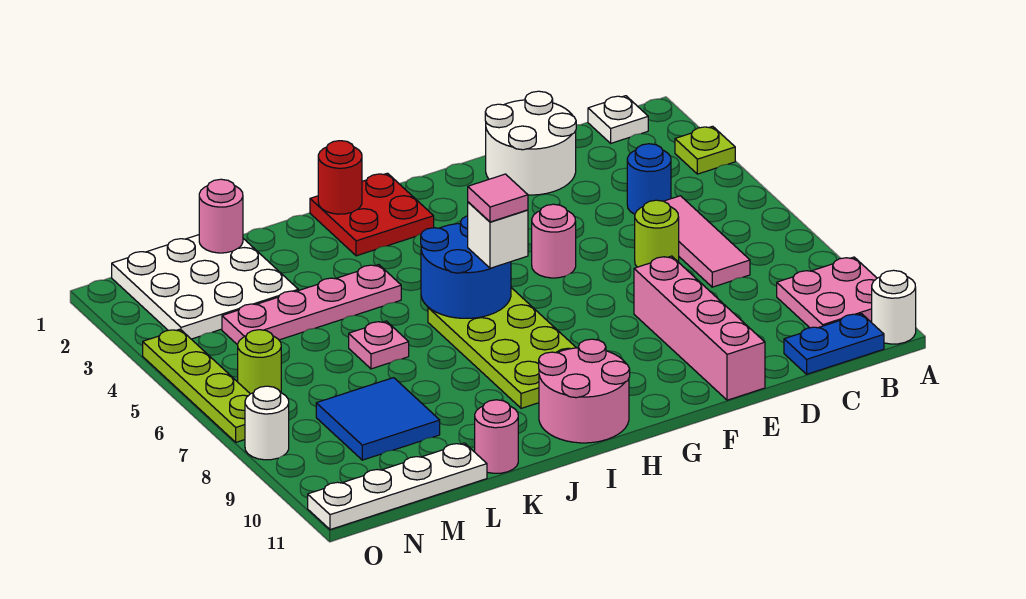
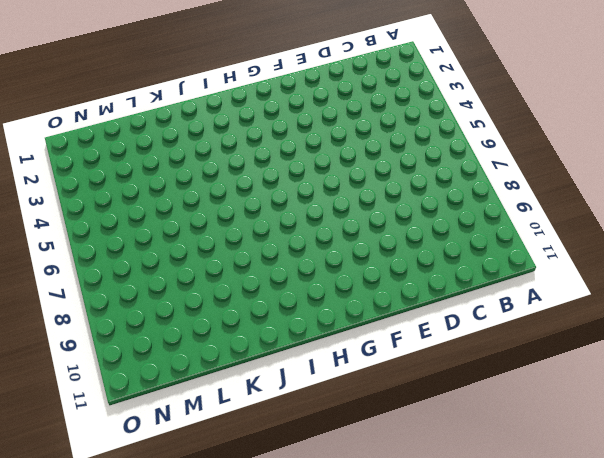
none -> lime plate A3 level 1
none -> pink plate A9:B10 level 1
none -> white round brick A11 level 1

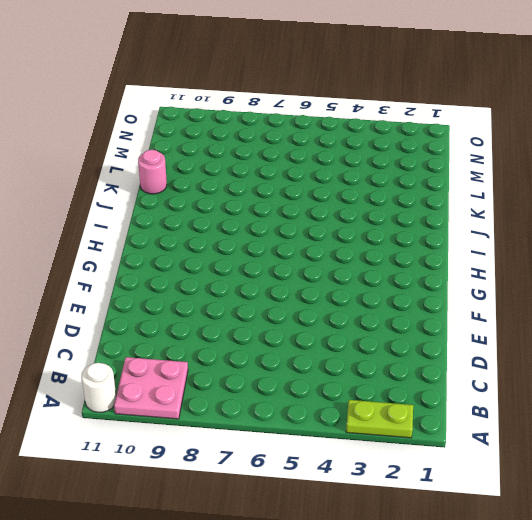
lime plate A2:A3 level 1 -> lime plate A3 level 1
none -> white plate B1 level 1
none -> blue plate B11:C11 level 1
none -> blue round brick C4 level 1

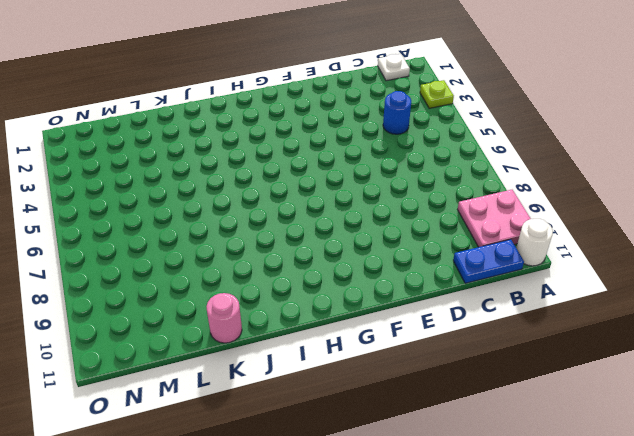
none -> pink tile C5:C7 level 1
none -> white round brick D1:E2 level 1
none -> lime round brick D6 level 1

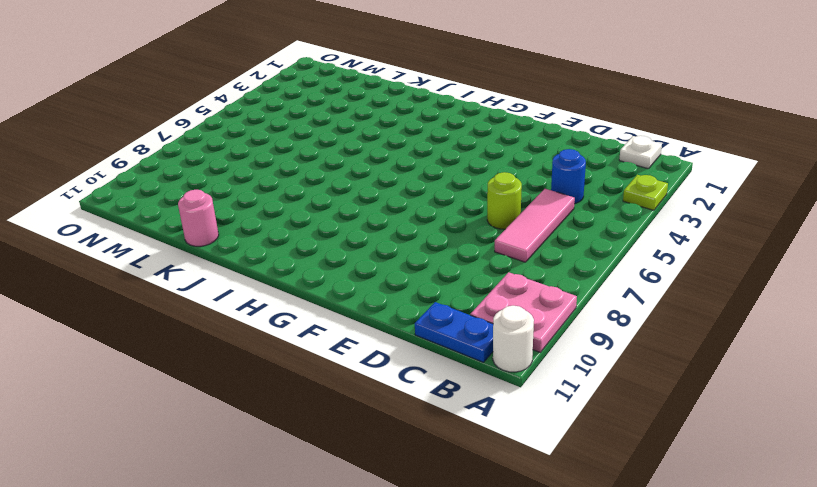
none -> white round brick D1:E2 level 1
none -> pink brick E8:E11 level 1
none -> pink round brick F5 level 1

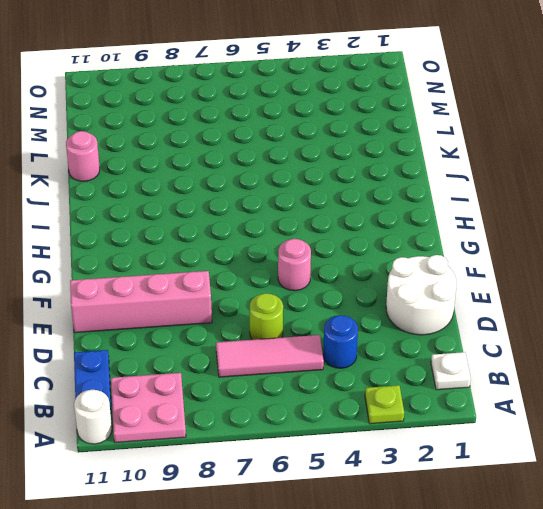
none -> red plate H1:I2 level 1
none -> lime plate H6:I9 level 1
none -> pink round brick H10:I11 level 1

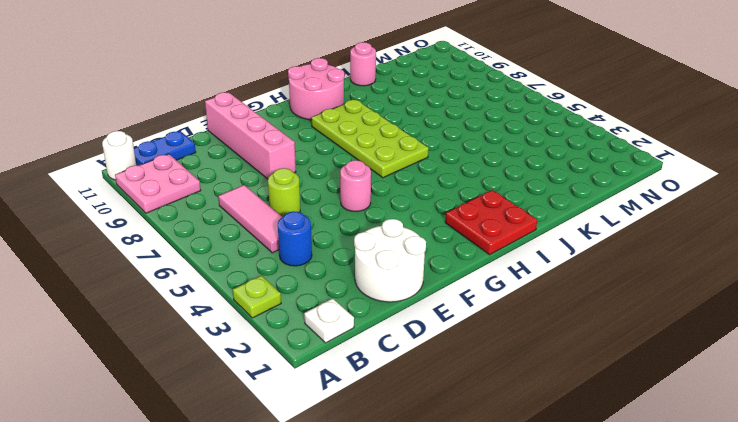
none -> pink plate J4:M4 level 1
none -> pink plate K6 level 1
none -> white plate L1:N3 level 1

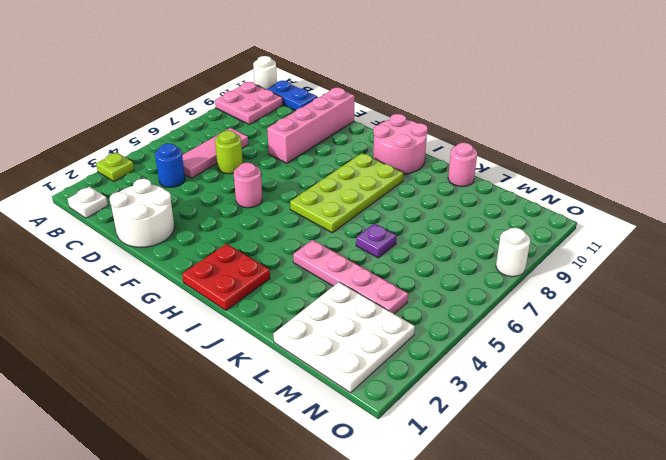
purple plate K6 level 1 -> pink plate K6 level 1
none -> blue tile L8:M9 level 1
none -> white plate L11:O11 level 1
none -> lime round brick N6 level 1

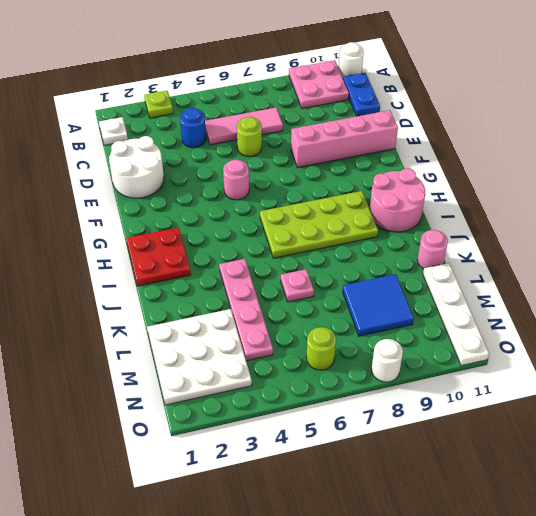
none -> lime plate O4:O7 level 1
none -> blue round brick H5:I6 level 2
none -> red round brick I1 level 2

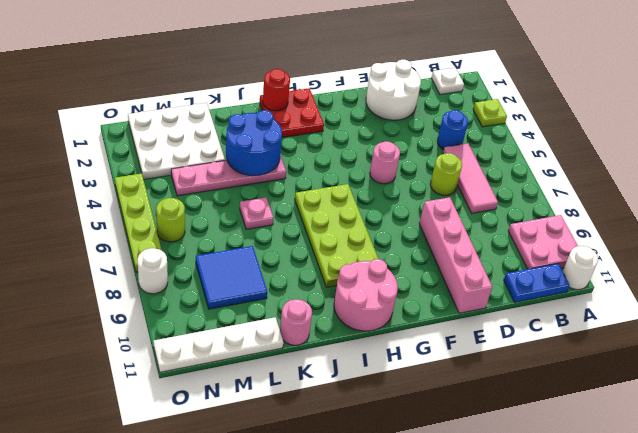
blue round brick J3:K4 level 2 -> blue round brick H5:I6 level 2
none -> pink round brick L1 level 2
none -> white brick H6 level 3
none -> pink tile H6 level 4

